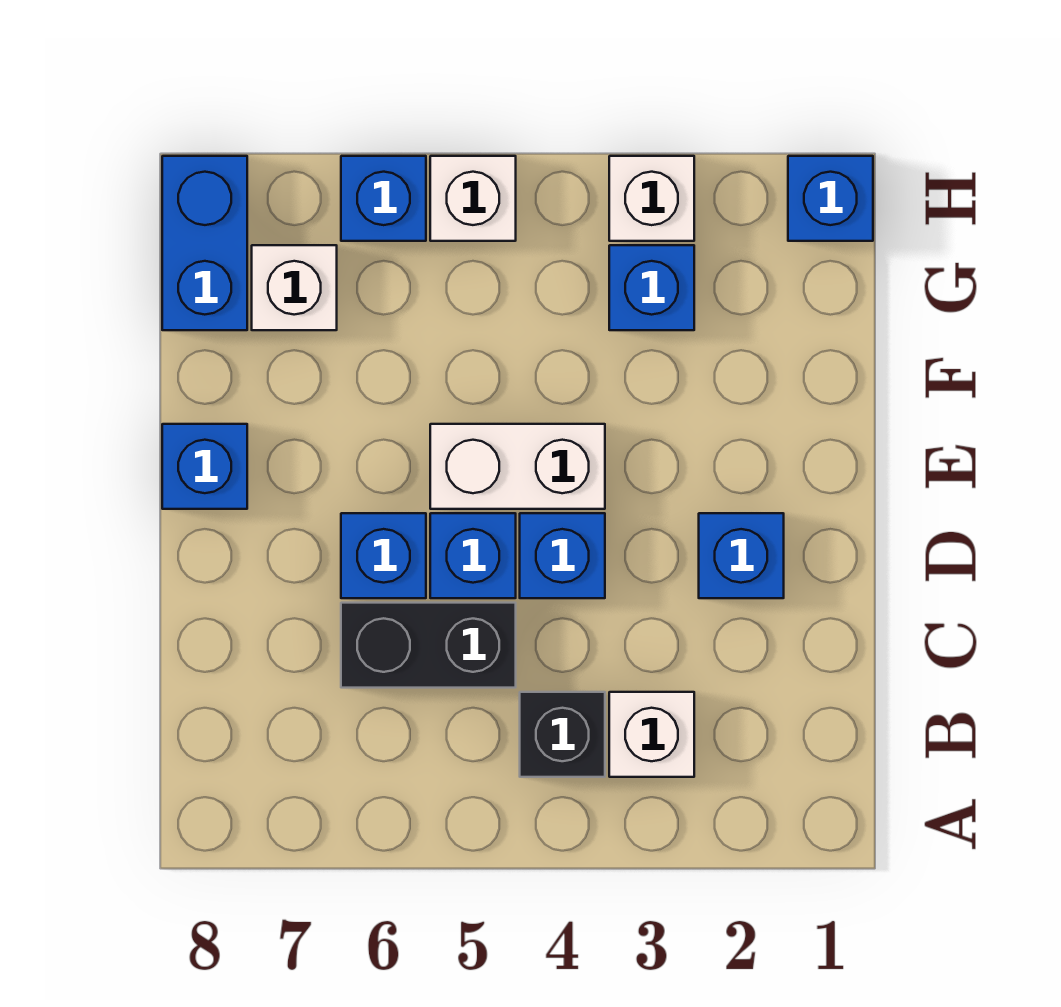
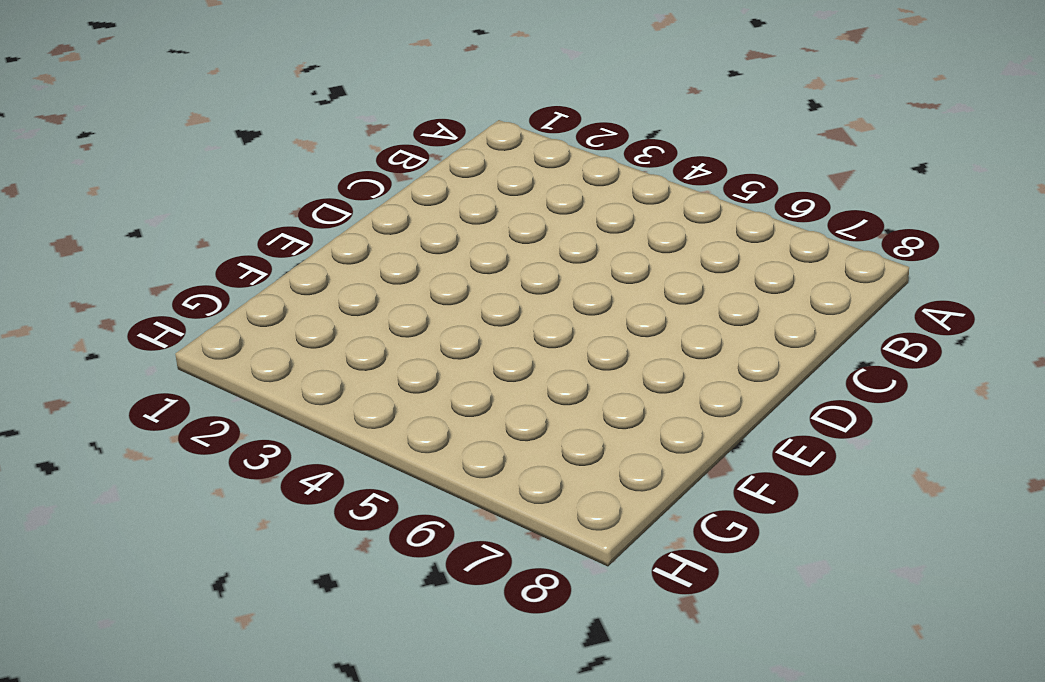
none -> white brick B3 level 1
none -> black brick B4 level 1
none -> black brick C5:C6 level 1

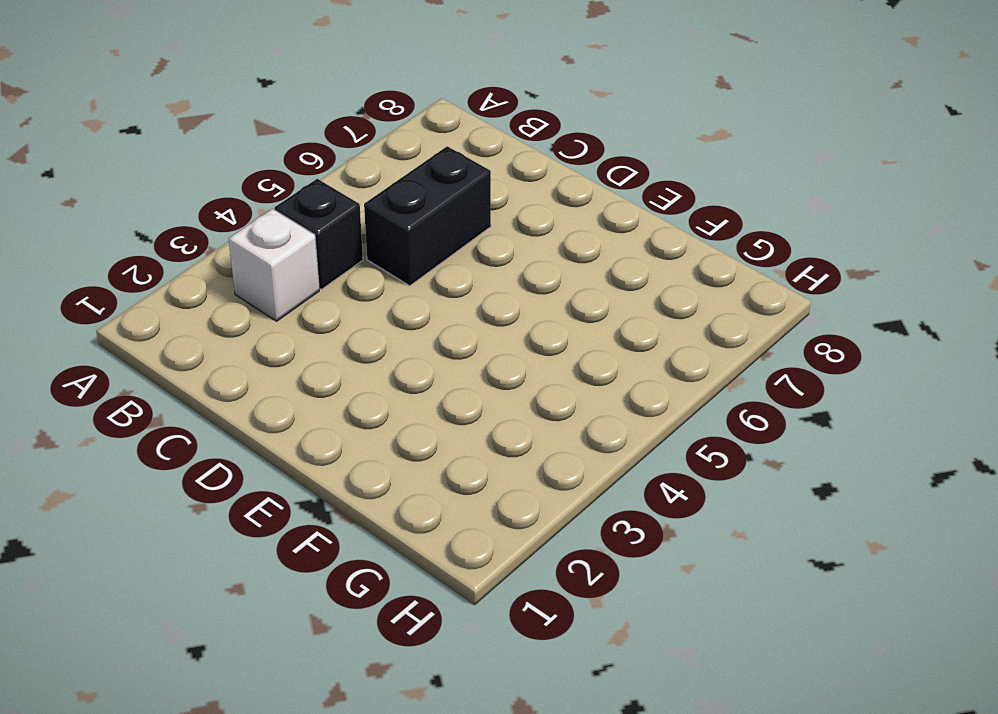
none -> blue brick D2 level 1
none -> blue brick D4 level 1
none -> blue brick D5 level 1

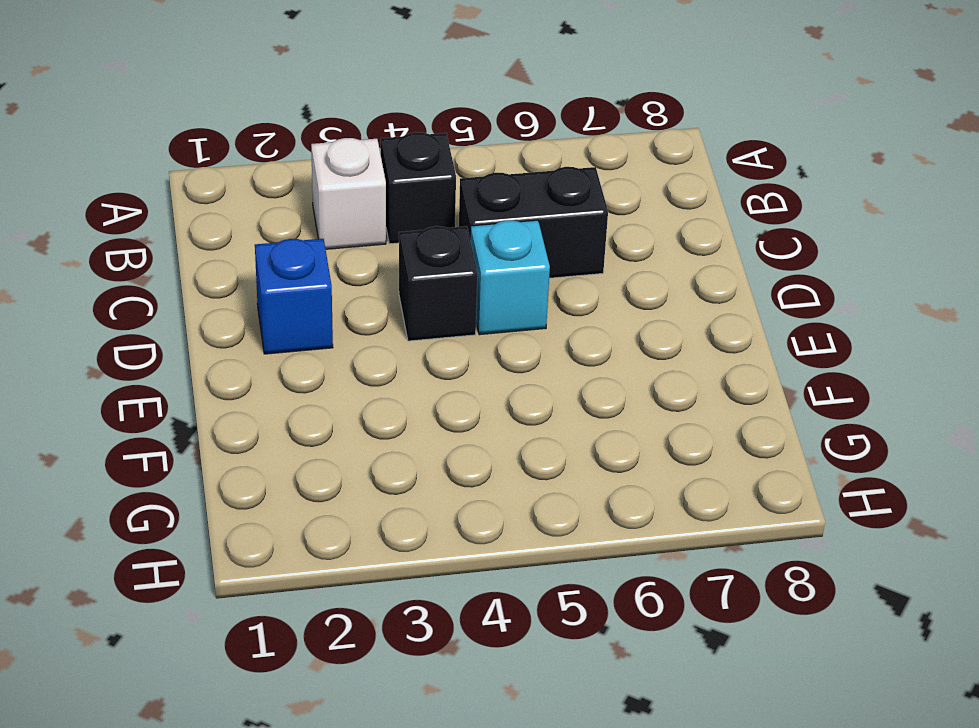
black brick D4 level 1 -> blue brick D4 level 1
cyan brick D5 level 1 -> blue brick D5 level 1
none -> blue brick D6 level 1
none -> white brick E4:E5 level 1
none -> blue brick E8 level 1

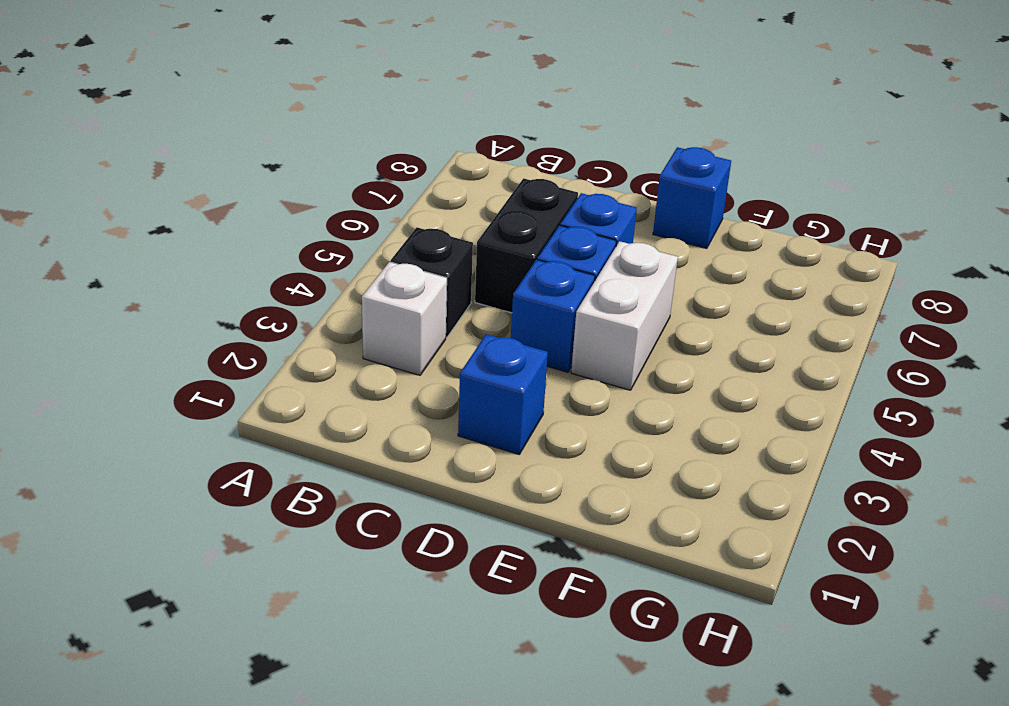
none -> blue brick G3 level 1
none -> white brick G7 level 1
none -> blue brick G8:H8 level 1

